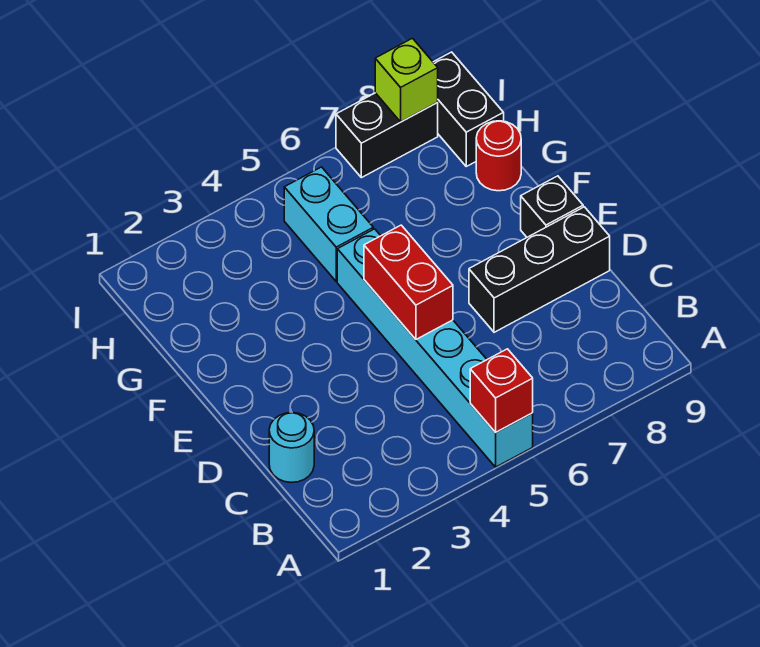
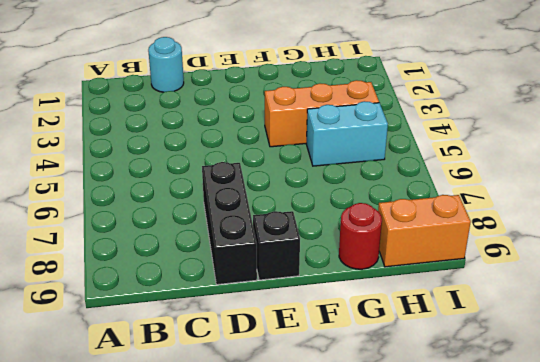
orange brick F4:H4 level 1 -> none
orange brick H9:I9 level 1 -> black brick H9:I9 level 1
none -> cyan brick A5:F5 level 1
none -> black brick I7:I8 level 1

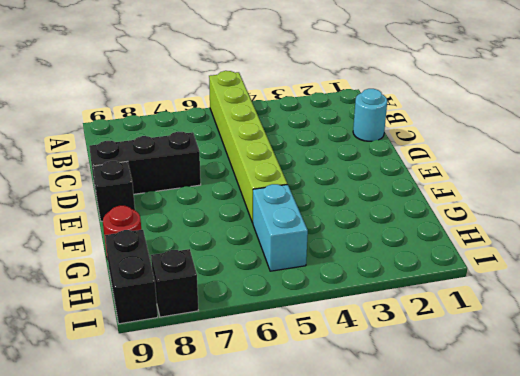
lime brick A5:F5 level 1 -> cyan brick A5:F5 level 1
black brick I8 level 1 -> black brick I7:I8 level 1
none -> red brick A5 level 2
none -> red brick D5:E5 level 2

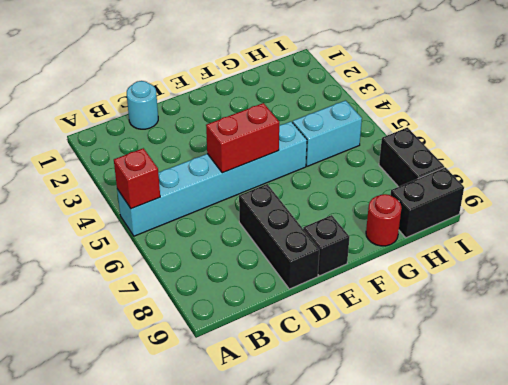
none -> lime brick I8 level 2

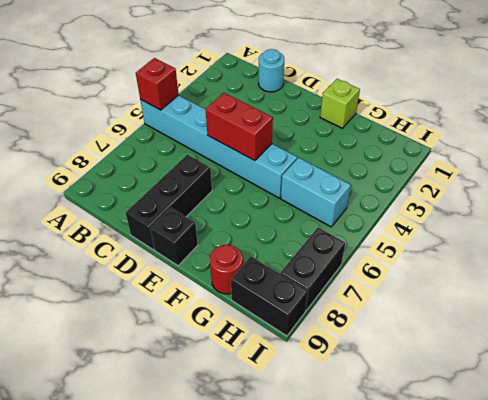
lime brick F1 level 1 -> lime brick I8 level 2

